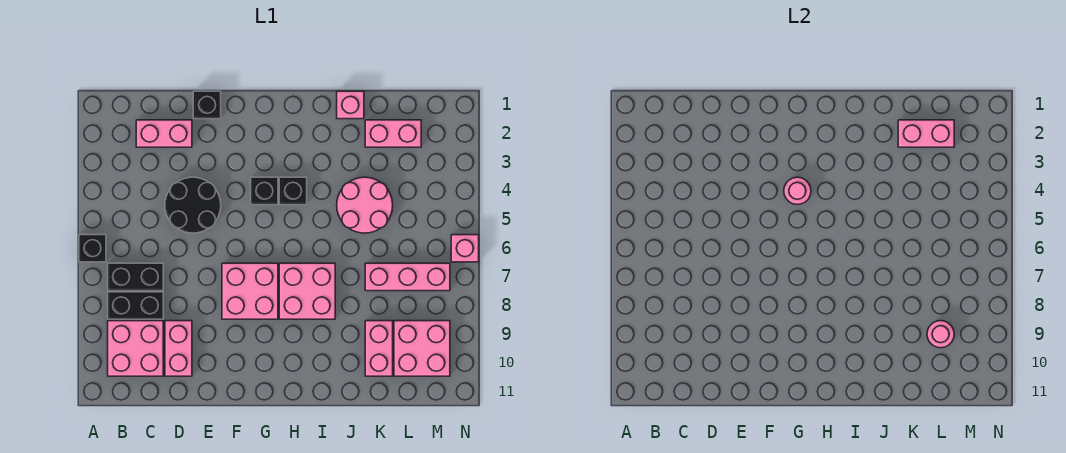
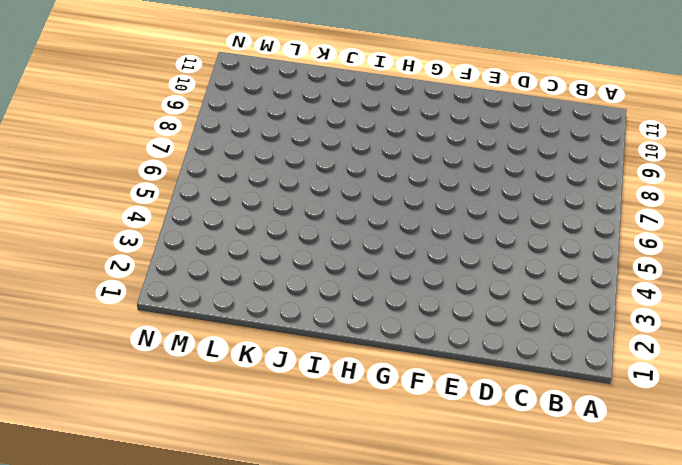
none -> black brick A6 level 1
none -> black brick B7:C7 level 1
none -> black brick B8:C8 level 1

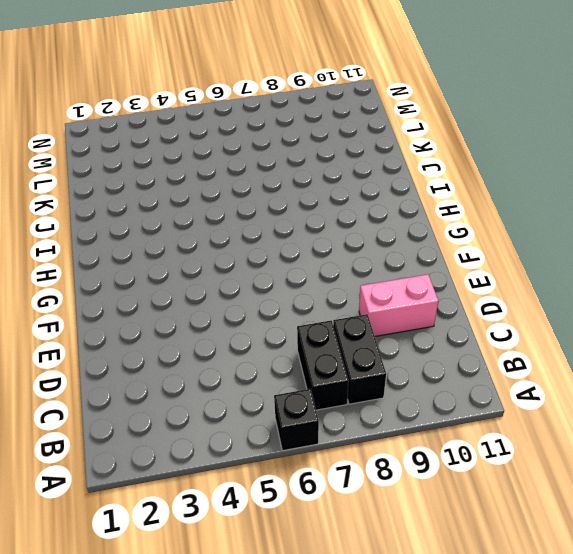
none -> pink brick B9:C10 level 1
none -> pink brick C2:D2 level 1
none -> black round brick D4:E5 level 1

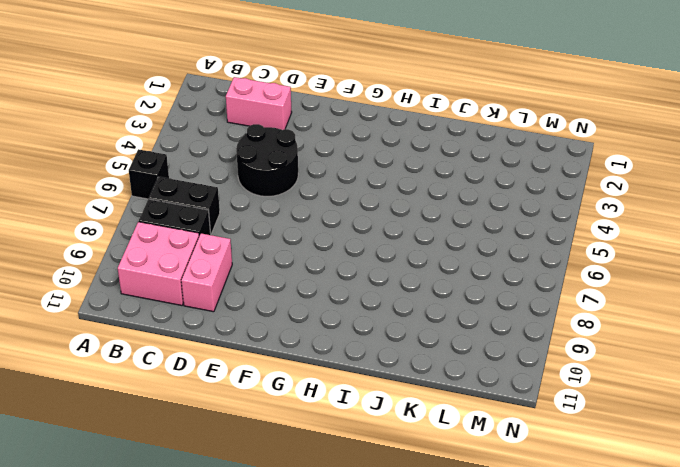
none -> black brick E1 level 1
none -> pink brick F7:G8 level 1
none -> black brick G4 level 1

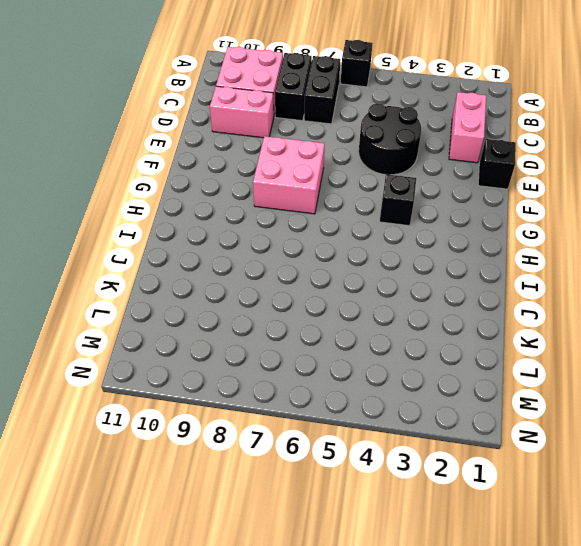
none -> black brick H4 level 1
none -> pink brick H7:I8 level 1
none -> pink brick J1 level 1

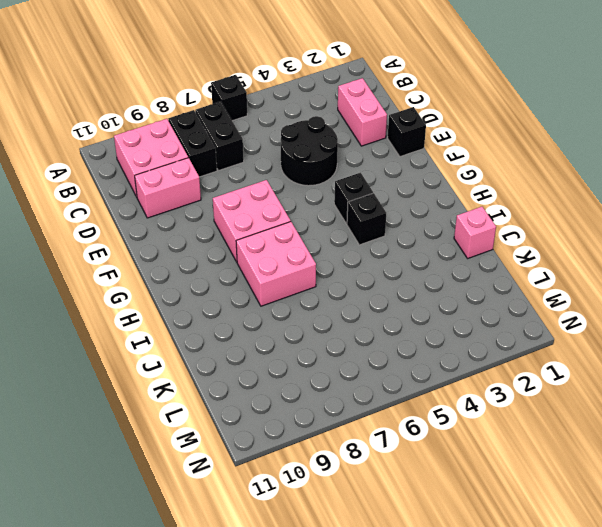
none -> pink round brick J4:K5 level 1
none -> pink brick K2:L2 level 1
none -> pink brick K7:M7 level 1

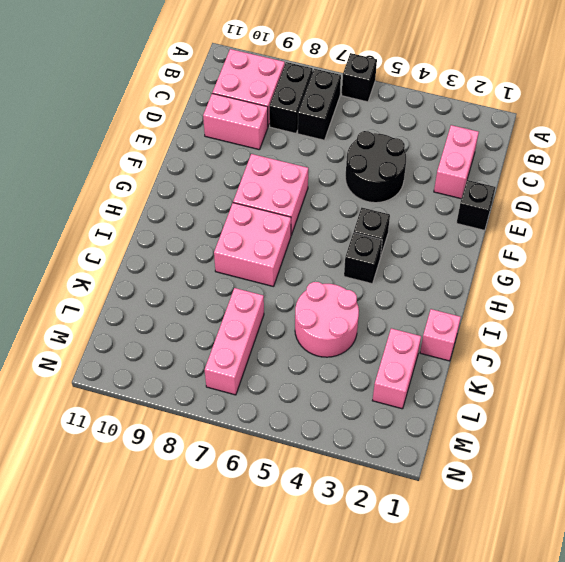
none -> pink brick K9:K10 level 1
none -> pink brick L9:M10 level 1
none -> pink brick N6 level 1

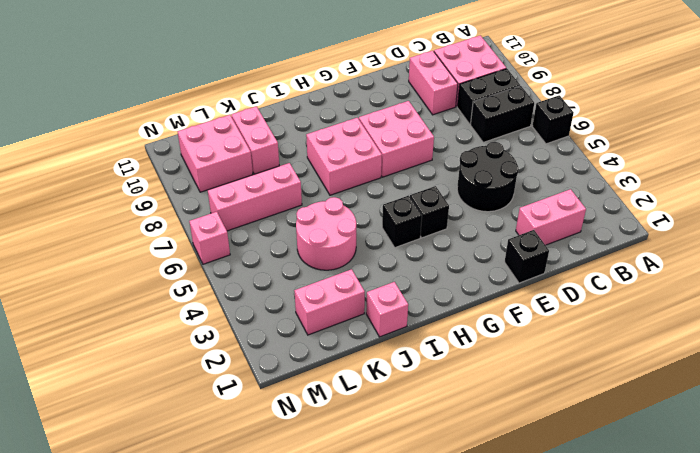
none -> pink round brick G4 level 2
none -> pink brick K2:L2 level 2
none -> pink round brick L9 level 2

